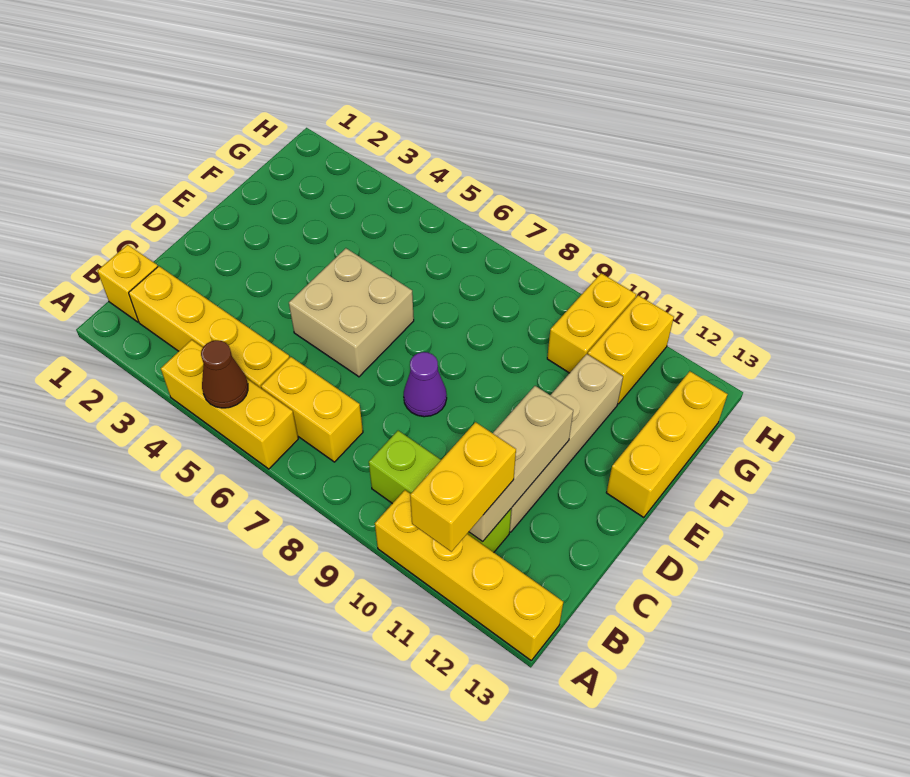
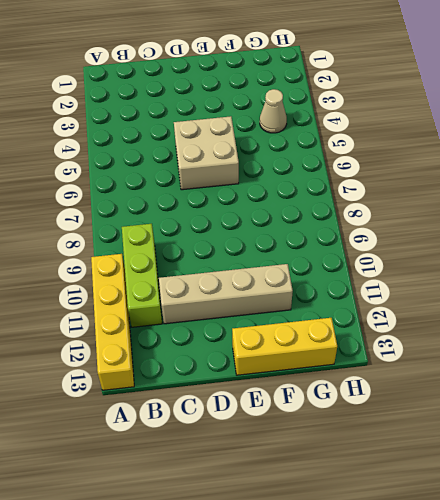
tan cone G4 level 1 -> none
none -> yellow brick A4:A6 level 1
none -> yellow brick B1 level 1
none -> yellow brick B2:B5 level 1

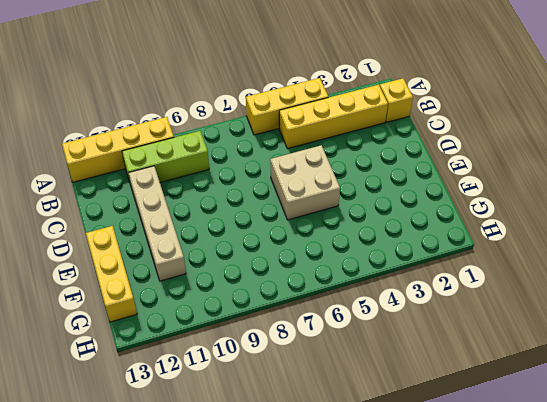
none -> yellow brick B6:B7 level 1
none -> purple cone D8 level 1
none -> yellow brick G10:H10 level 1

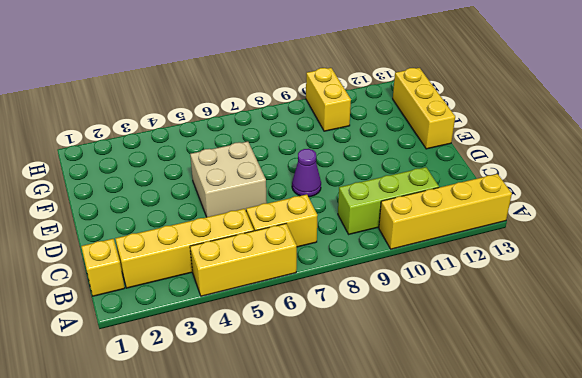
none -> tan brick C11:F11 level 1
none -> yellow brick G11:H11 level 1
none -> brown cone A5 level 2

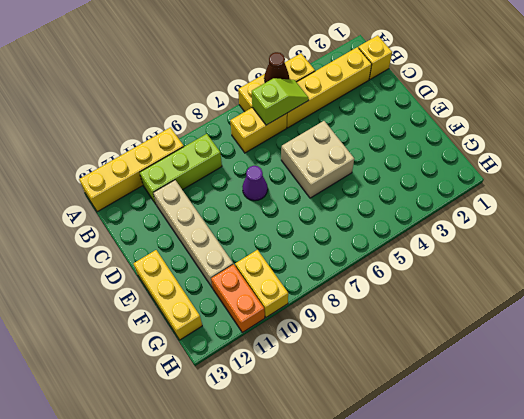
lime slope B5:B6 level 2 top 6 -> none
orange brick G11:H11 level 1 -> yellow brick G11:H11 level 1
none -> tan brick B11:D11 level 2
none -> yellow brick A11:B11 level 3

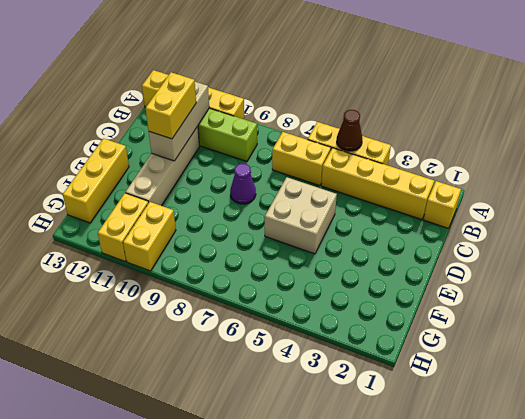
yellow brick C11:D11 level 3 -> yellow brick A11:B11 level 3

